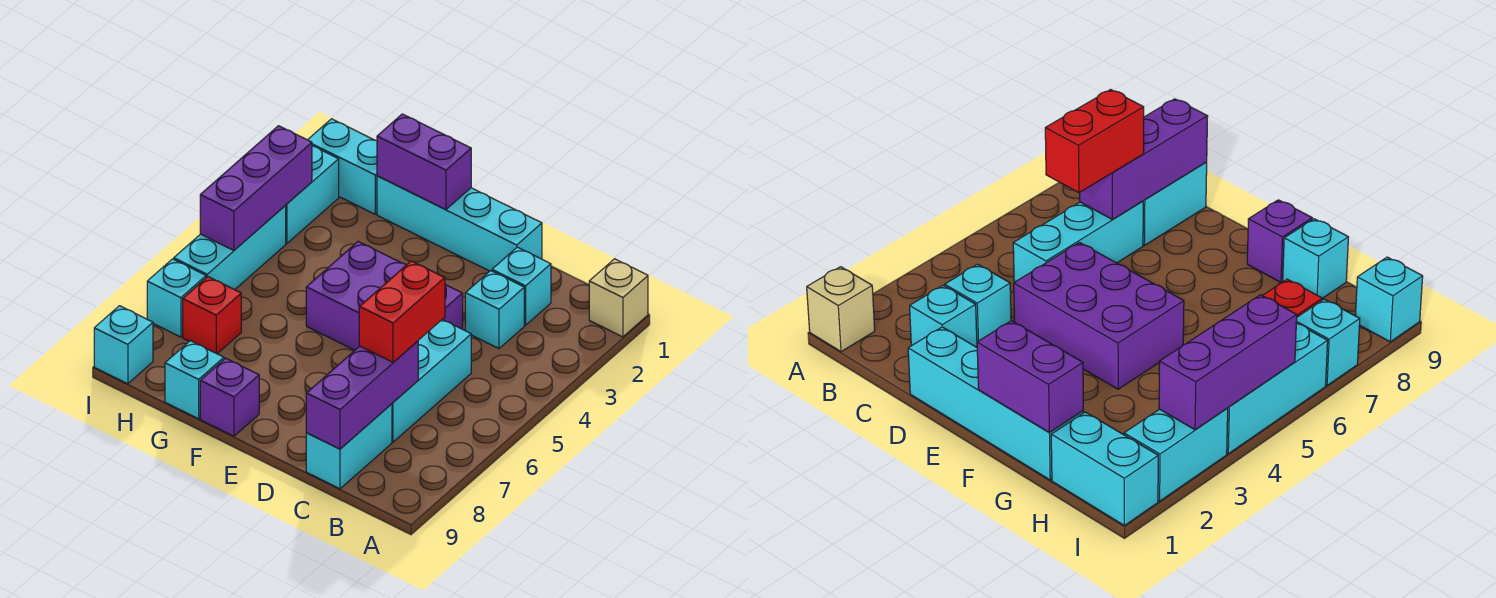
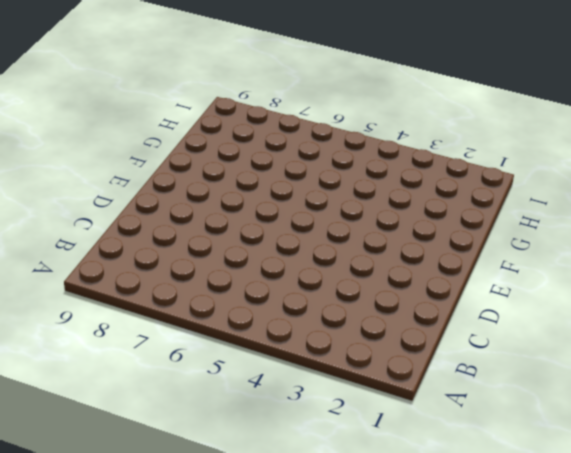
none -> tan brick A1 level 1
none -> cyan brick C2 level 1
none -> cyan brick C3 level 1

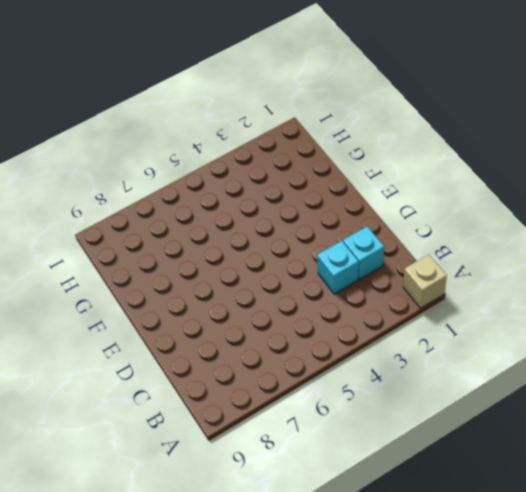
none -> cyan brick C5:C7 level 1
none -> cyan brick C8:C9 level 1
none -> cyan brick D1:G1 level 1

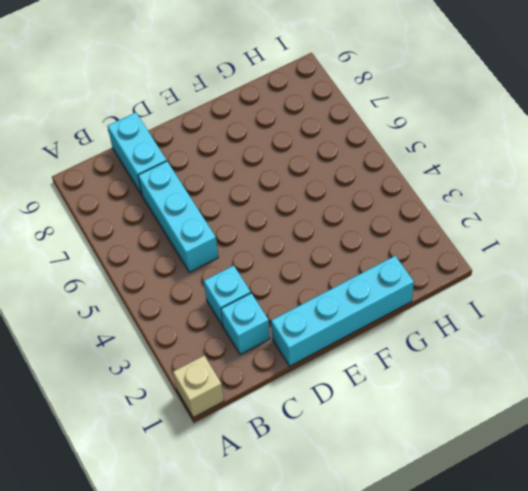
none -> purple brick D4:F5 level 1
none -> purple brick F9 level 1
none -> cyan brick G9 level 1

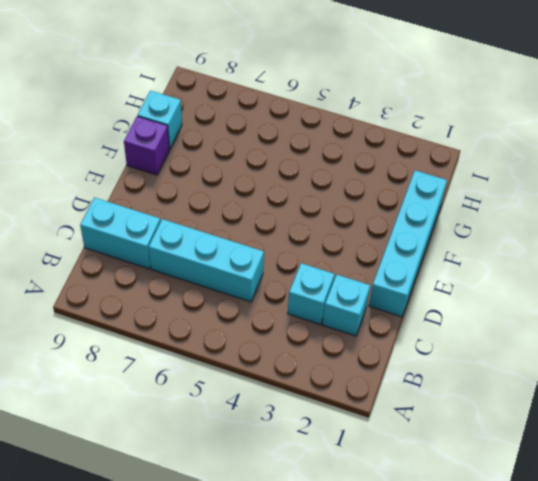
none -> tan brick A1 level 1
none -> purple brick D4:F5 level 1
none -> cyan brick H1:I1 level 1

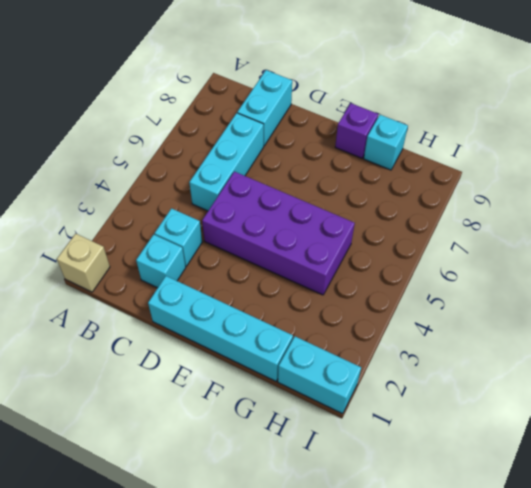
purple brick D4:G5 level 1 -> purple brick D4:F5 level 1
none -> red brick H7 level 1
none -> cyan brick I2:I3 level 1
none -> cyan brick I4:I6 level 1

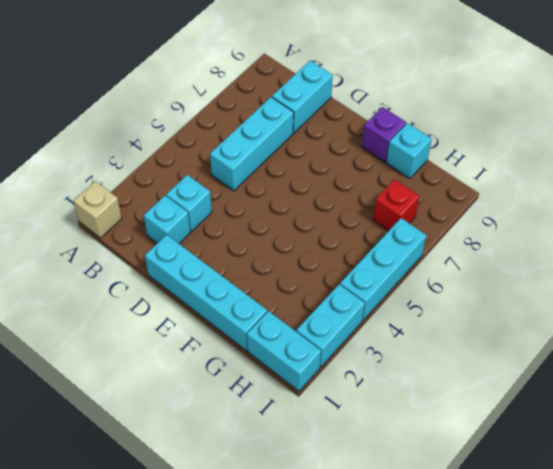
none -> purple brick D4:F5 level 1
none -> cyan brick I7 level 1
none -> cyan brick I9 level 1

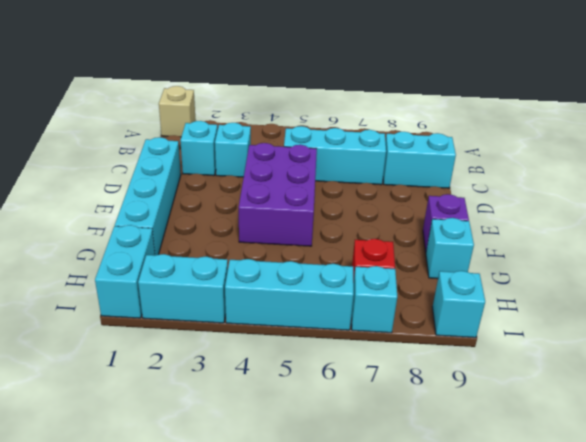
none -> purple brick C7:C9 level 2
none -> purple brick F1:G1 level 2
none -> purple brick I3:I5 level 2

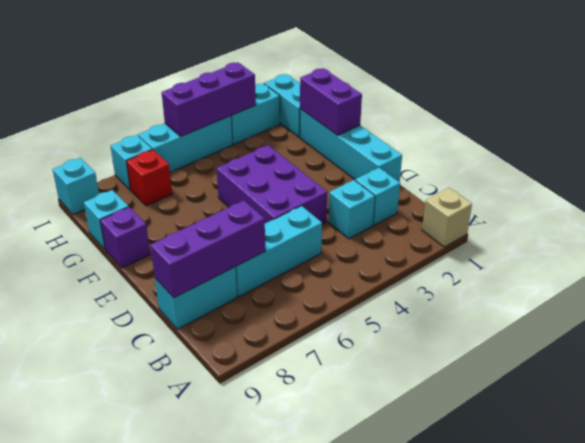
none -> red brick C6:C7 level 3

